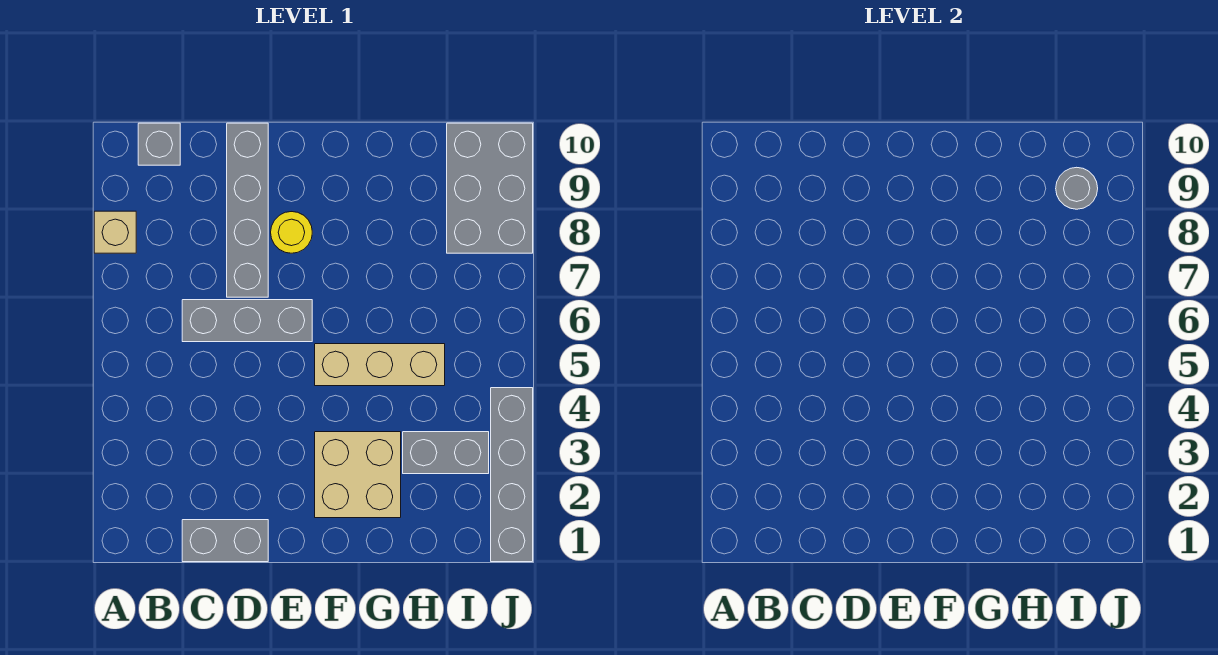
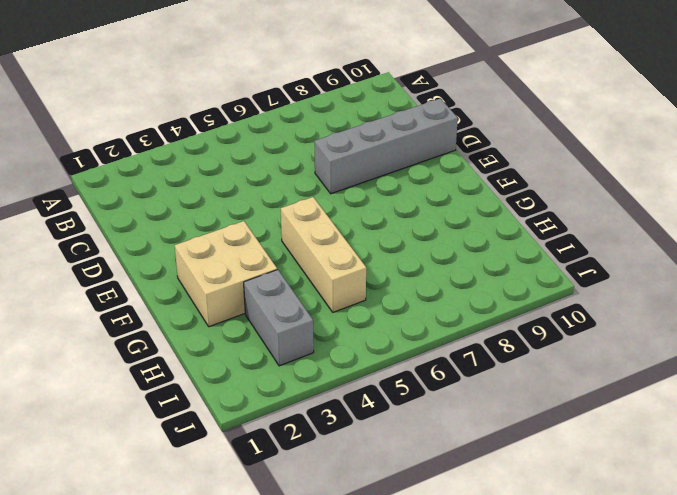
none -> tan brick A8 level 1
none -> grey brick B10 level 1
none -> grey brick C1:D1 level 1

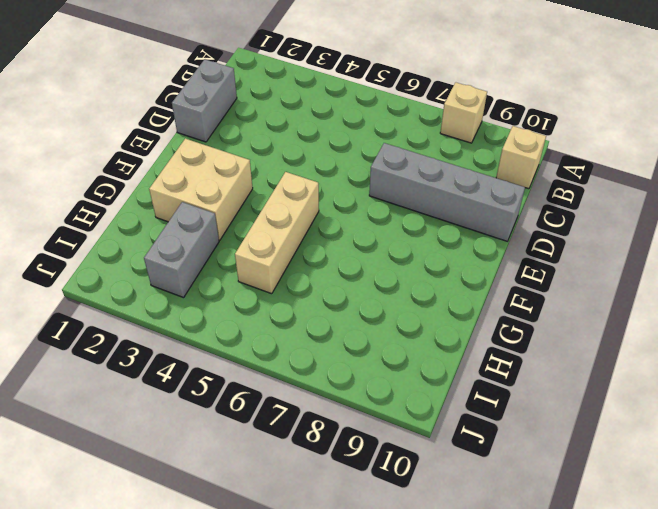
tan brick B10 level 1 -> grey brick B10 level 1
none -> grey brick C6:E6 level 1
none -> yellow round brick E8 level 1
none -> grey brick I8:J10 level 1

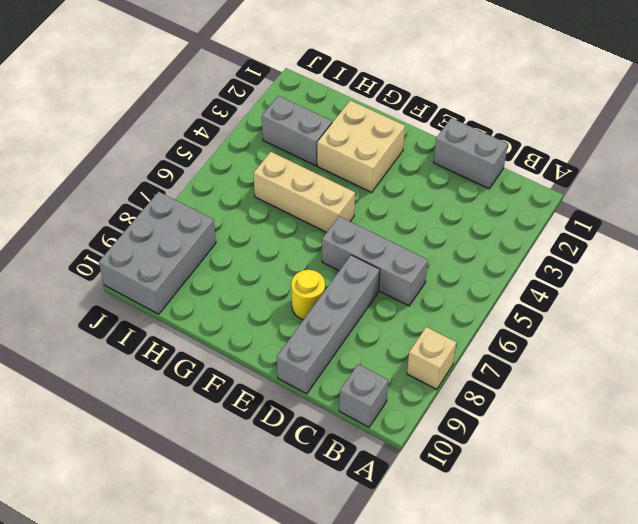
none -> grey brick J1:J4 level 1
none -> grey round brick I9 level 2

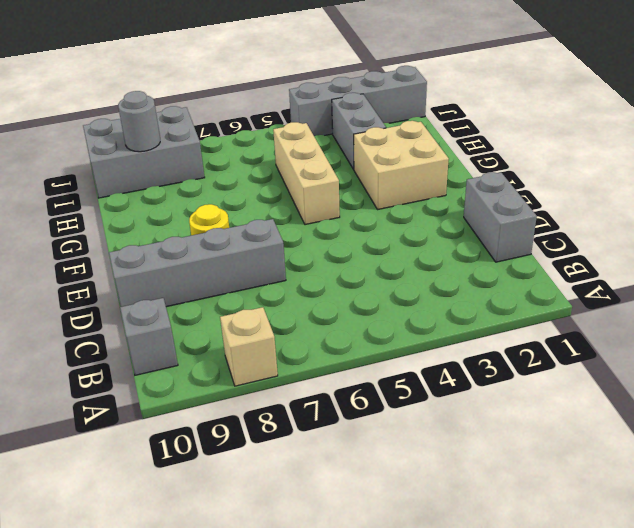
none -> grey brick C6:E6 level 1

